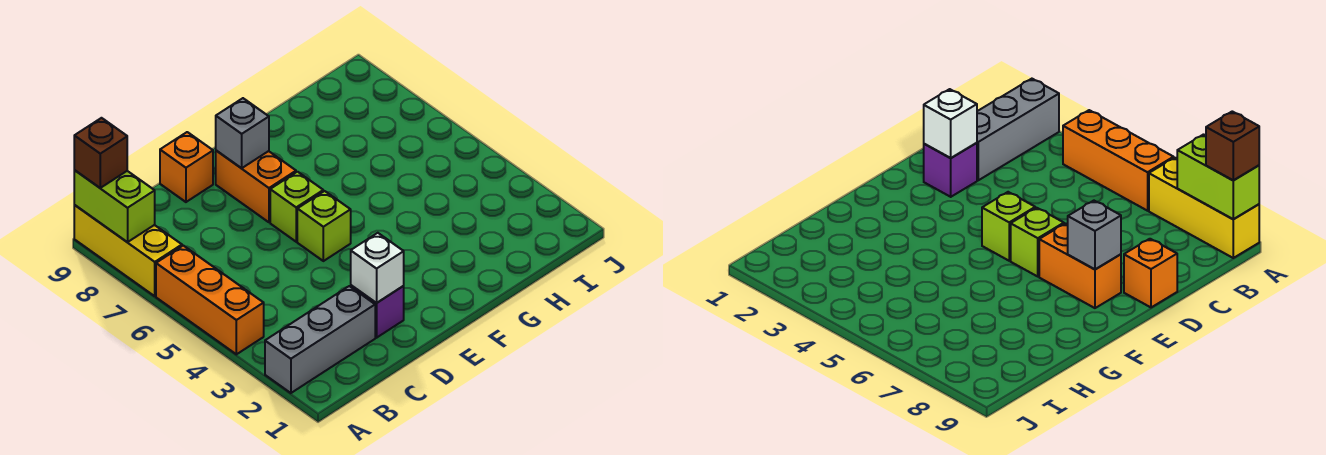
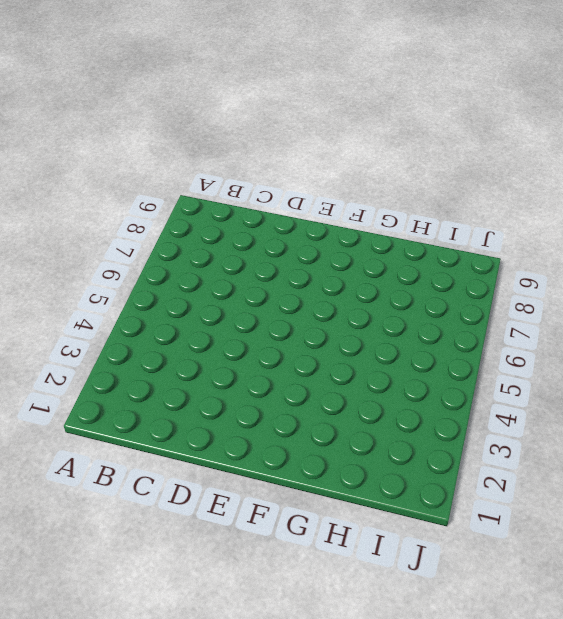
none -> grey brick A2:C2 level 1
none -> orange brick A4:A6 level 1
none -> yellow brick A7:A9 level 1

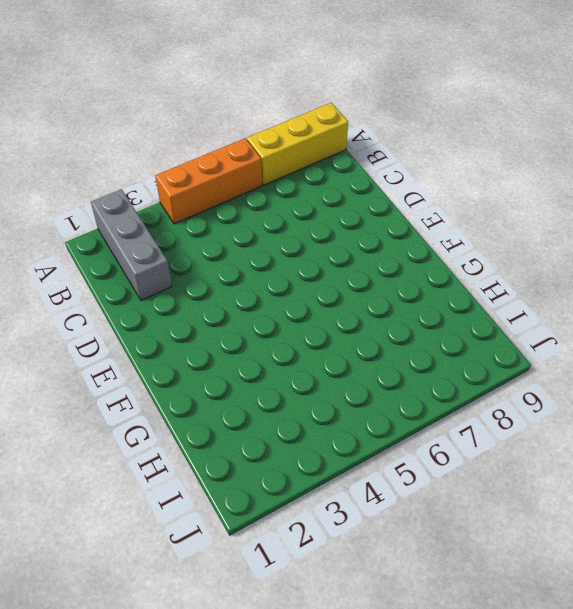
none -> purple brick D2 level 1
none -> orange brick D9 level 1
none -> lime brick E5 level 1

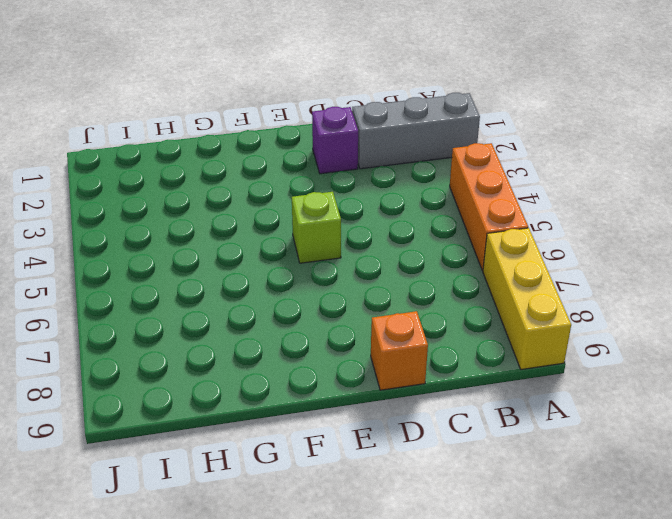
none -> lime brick E6 level 1
none -> orange brick E7:E8 level 1
none -> lime brick A8:A9 level 2

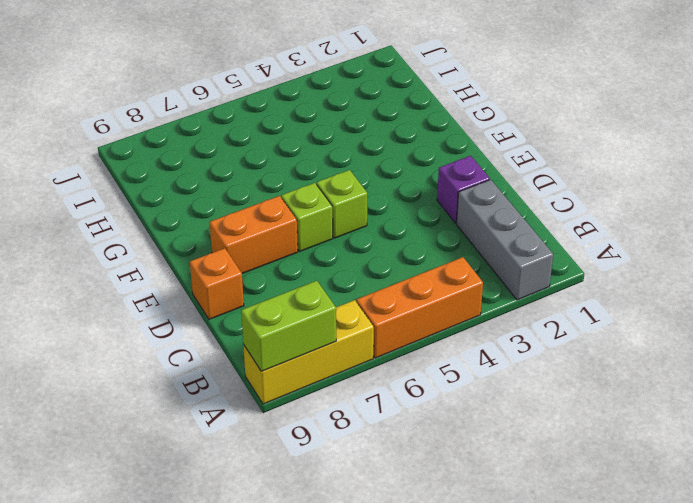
none -> white brick D2 level 2
none -> grey brick E8 level 2
none -> brown brick A9 level 3

